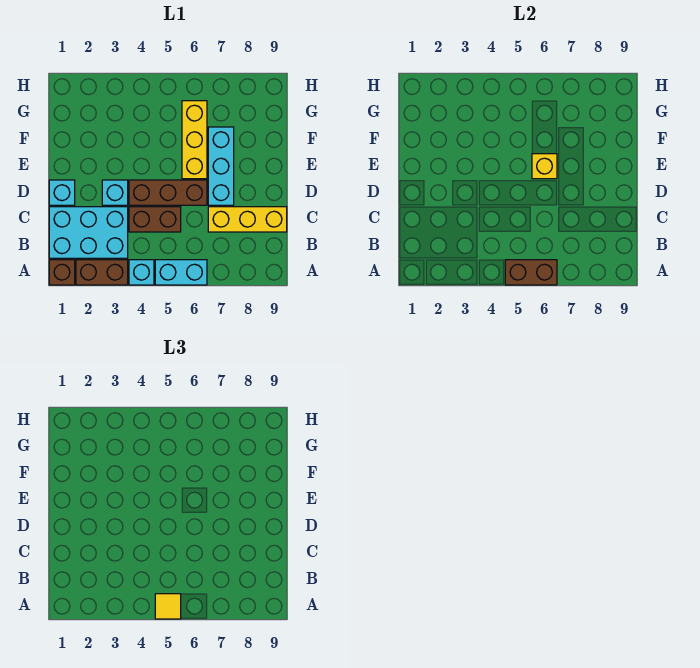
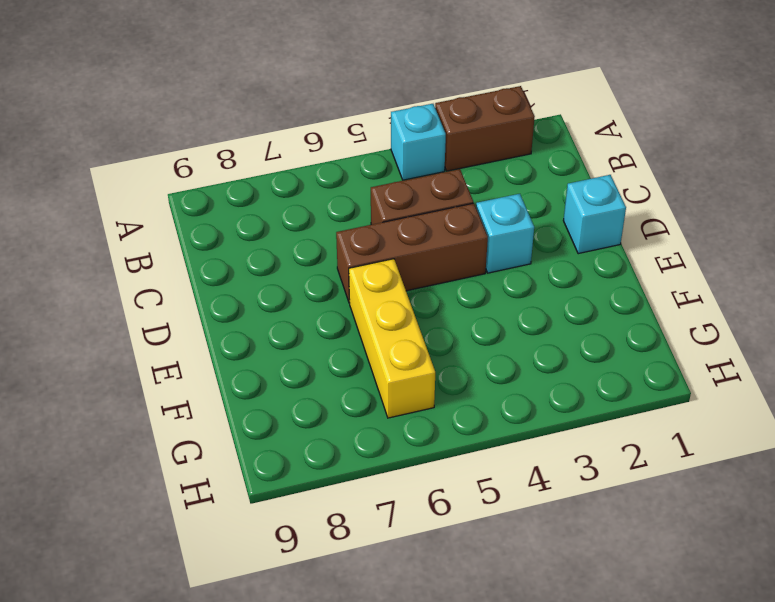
none -> brown brick A1 level 1
none -> cyan brick A5:A6 level 1
none -> cyan brick B1:C3 level 1

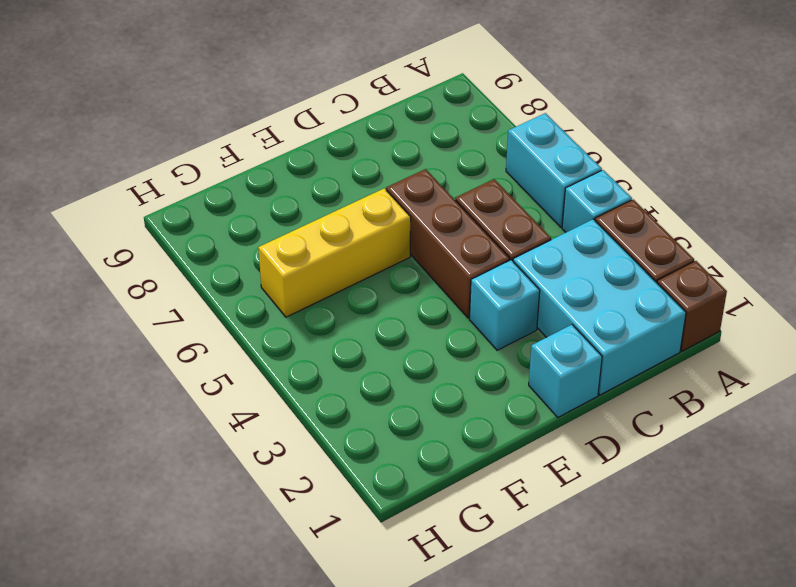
none -> yellow brick C7:C9 level 1
none -> cyan brick D7:F7 level 1
none -> brown brick A5:A6 level 2

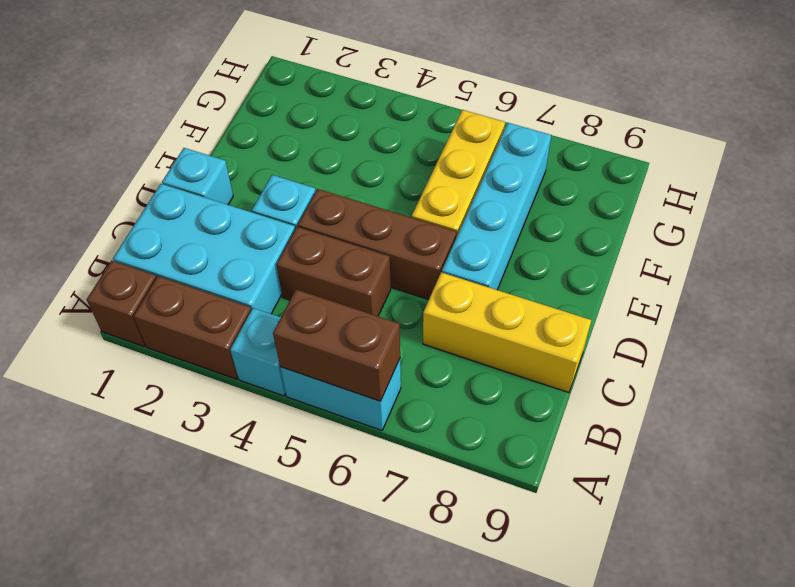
cyan brick D7:G7 level 1 -> cyan brick D7:F7 level 1
none -> yellow brick E6 level 2
none -> yellow tile A5 level 3

